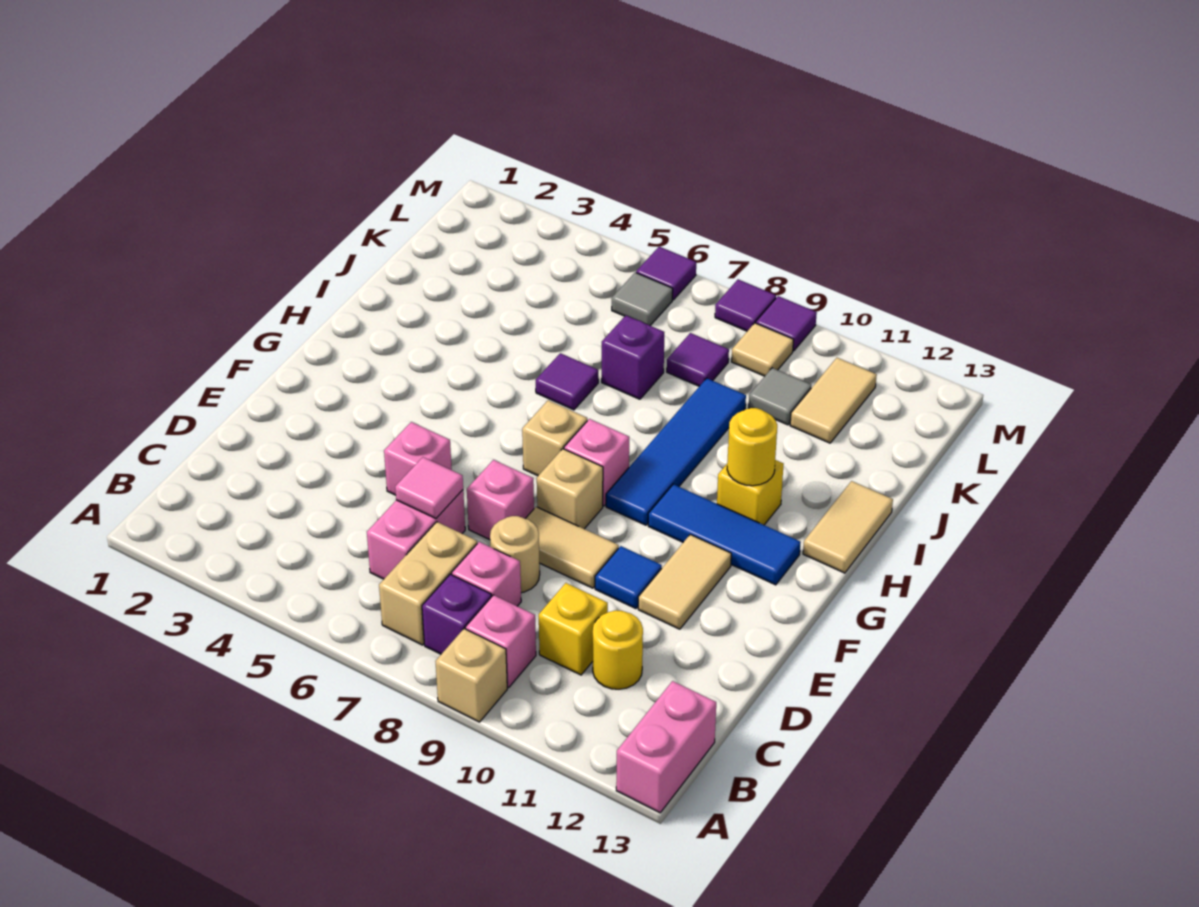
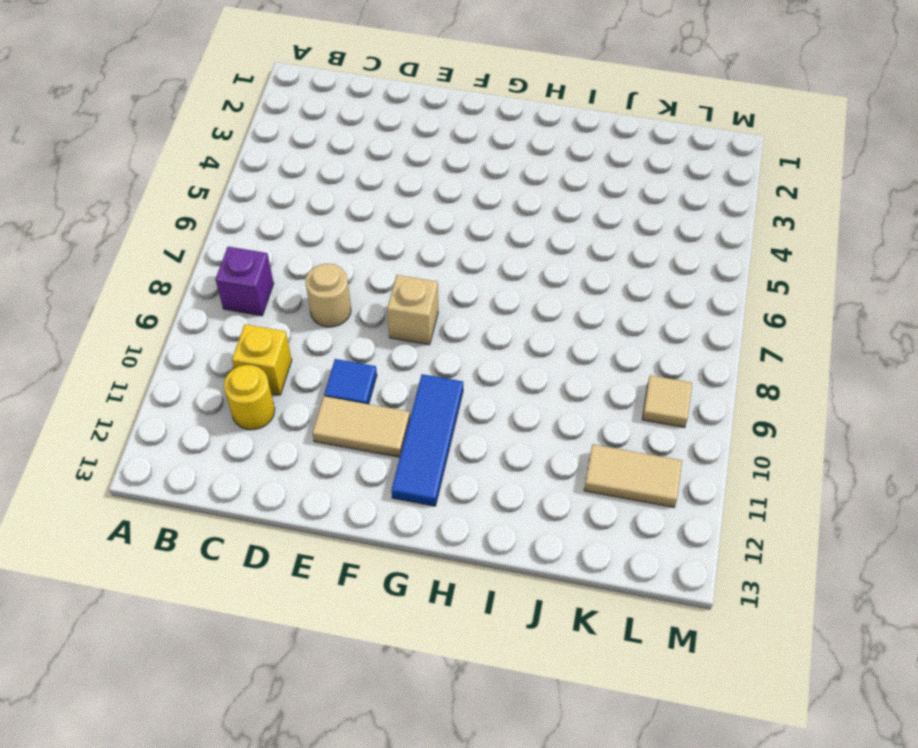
none -> tan brick A9 level 1
none -> pink brick A13:B13 level 1
none -> tan brick B7:C7 level 1
none -> pink brick B9 level 1

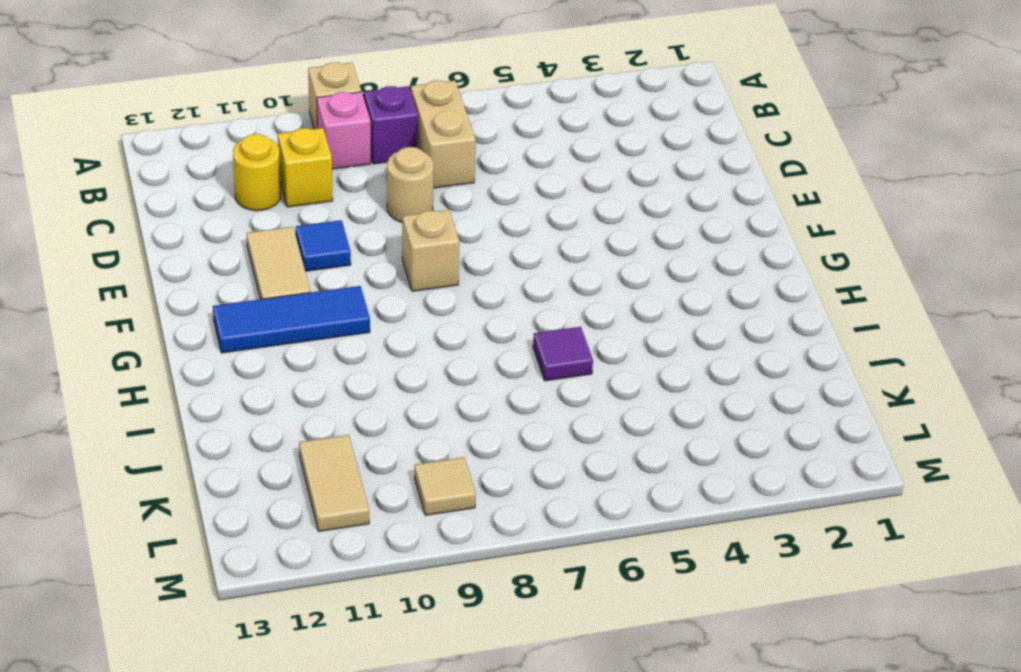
none -> pink brick A13:B13 level 1
none -> pink brick C6:D6 level 1
none -> pink brick C8 level 1
none -> pink brick E5 level 1

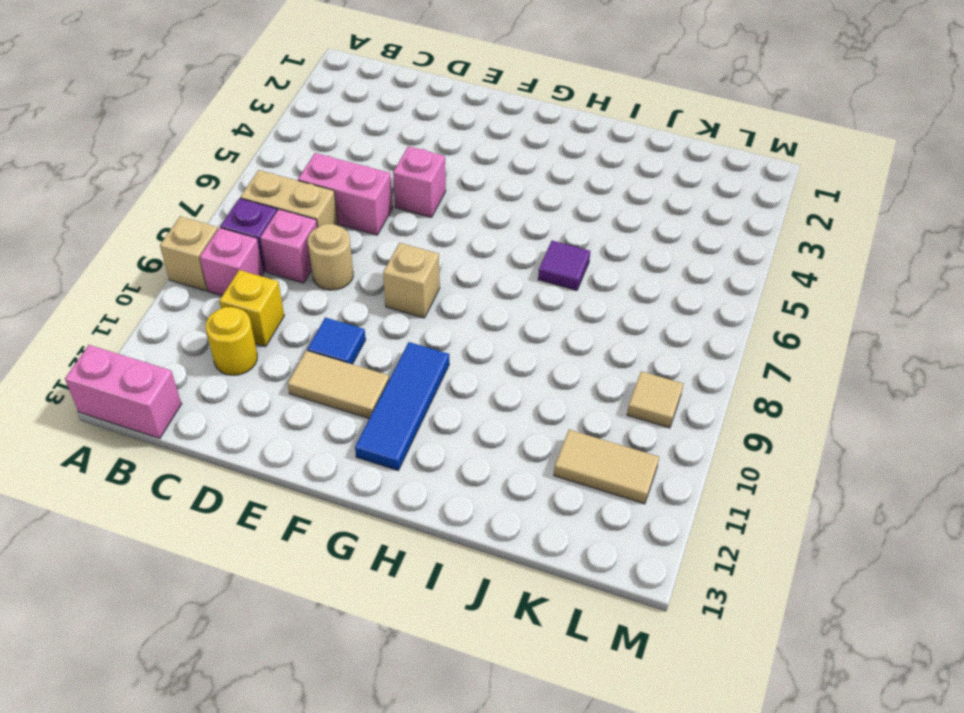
none -> pink brick E7 level 1
none -> tan tile E8:E9 level 1
none -> tan brick G7 level 1
none -> pink brick G8 level 1

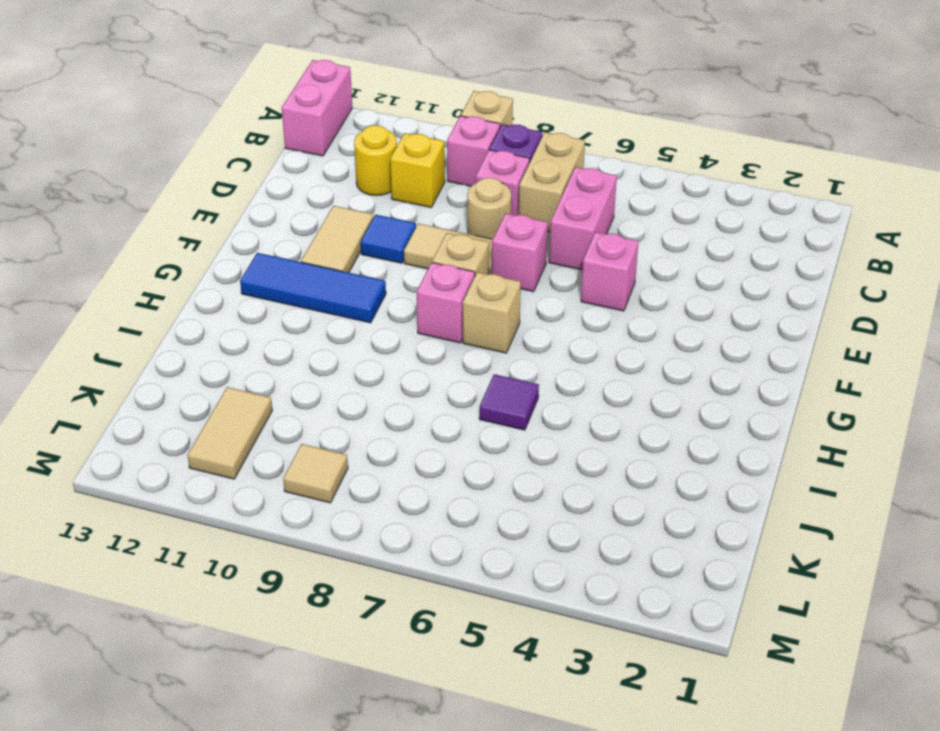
none -> blue tile G9:J9 level 1
none -> yellow brick H11 level 1
none -> tan tile H13:I13 level 1
none -> purple brick J7 level 1

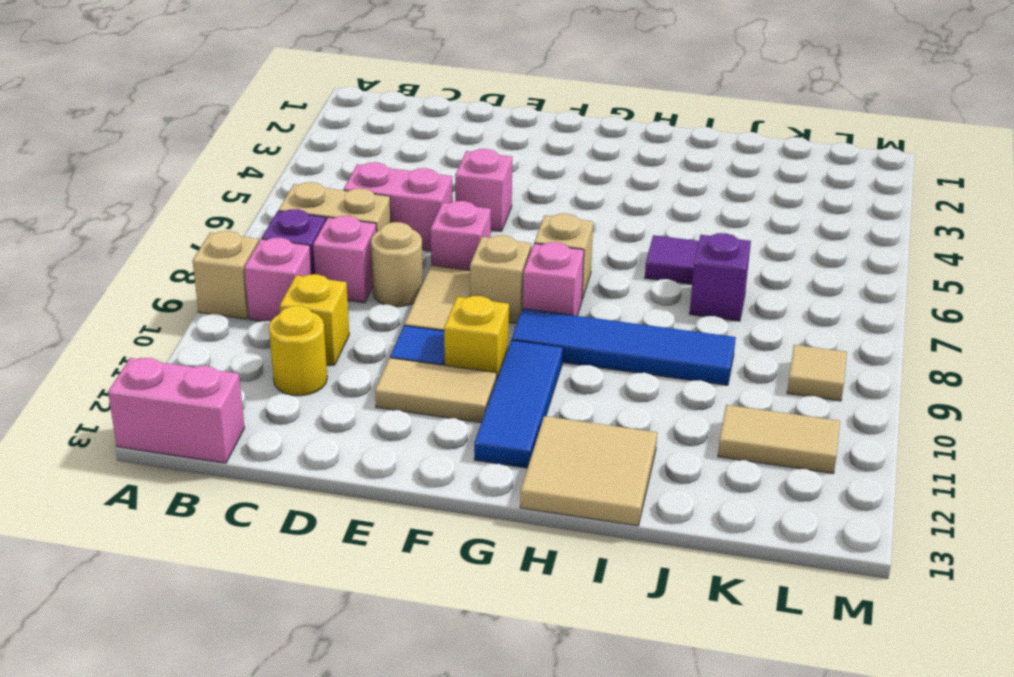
yellow brick F10 level 1 -> yellow brick H11 level 1
tan tile H12:I13 level 1 -> tan tile H13:I13 level 1
none -> purple tile K8 level 1
none -> grey tile K10 level 1
none -> grey tile L6 level 1
none -> purple tile M6 level 1

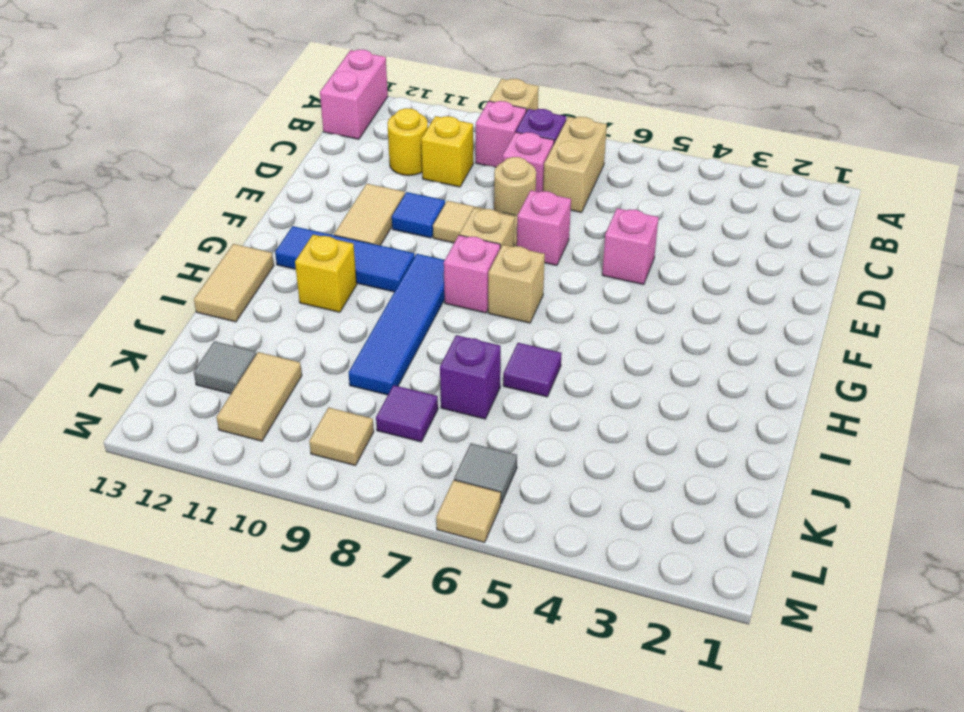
grey tile K12 level 1 -> grey tile K10 level 1
tan tile M6 level 1 -> purple tile M6 level 1
none -> pink brick C6:D6 level 1
none -> purple tile M8 level 1
none -> purple tile M9 level 1
none -> pink tile D6 level 2

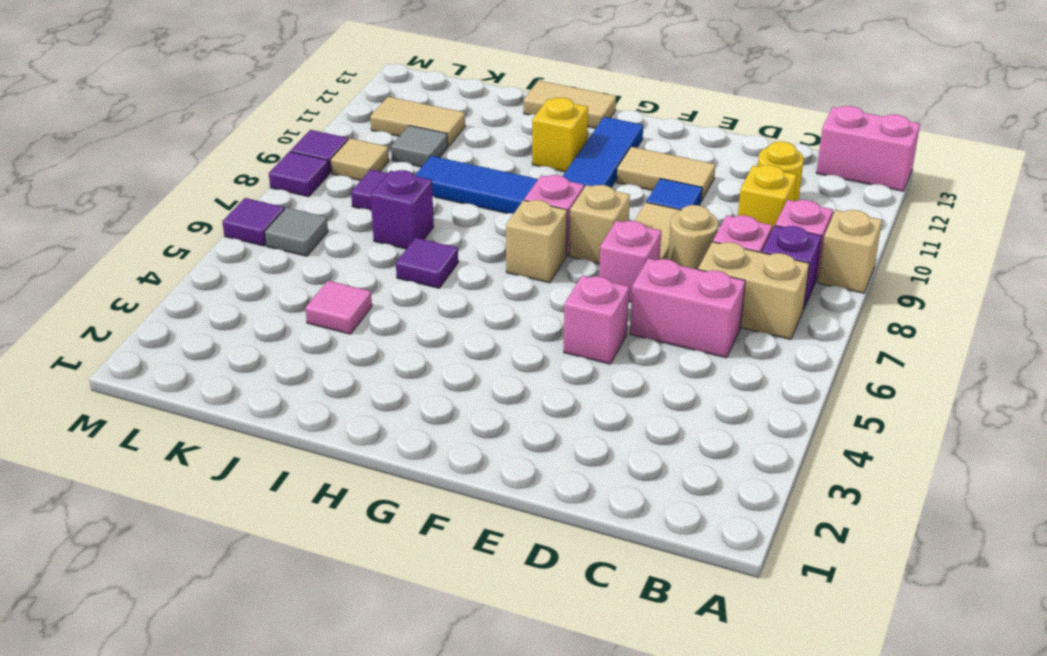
pink tile J4 level 1 -> pink tile D6 level 2
none -> yellow round brick H11 level 2

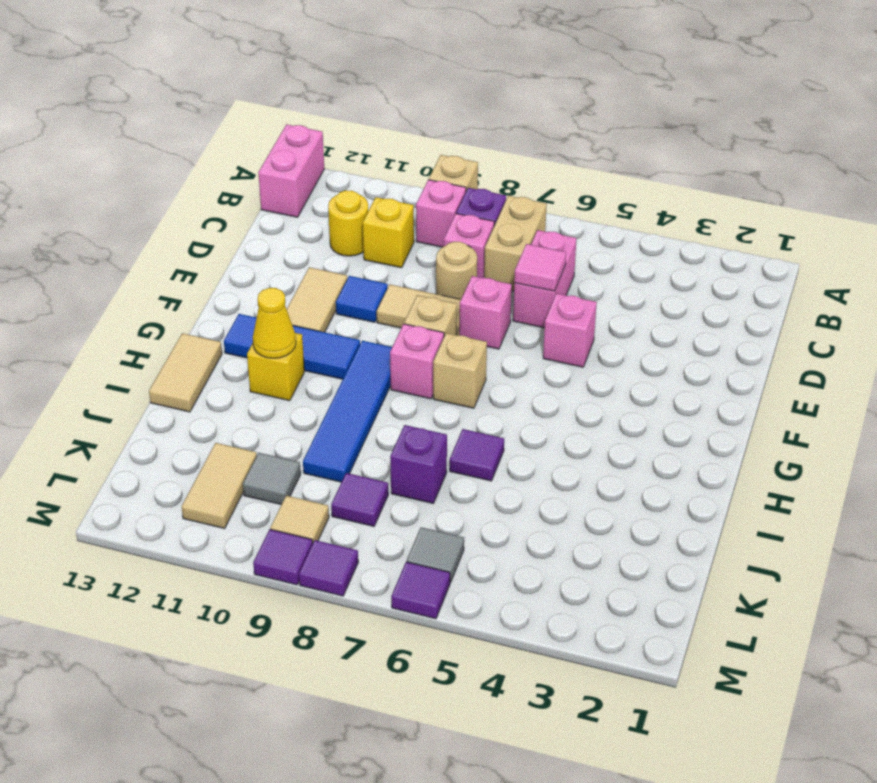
yellow cone H11 level 2 -> yellow round brick H11 level 2

